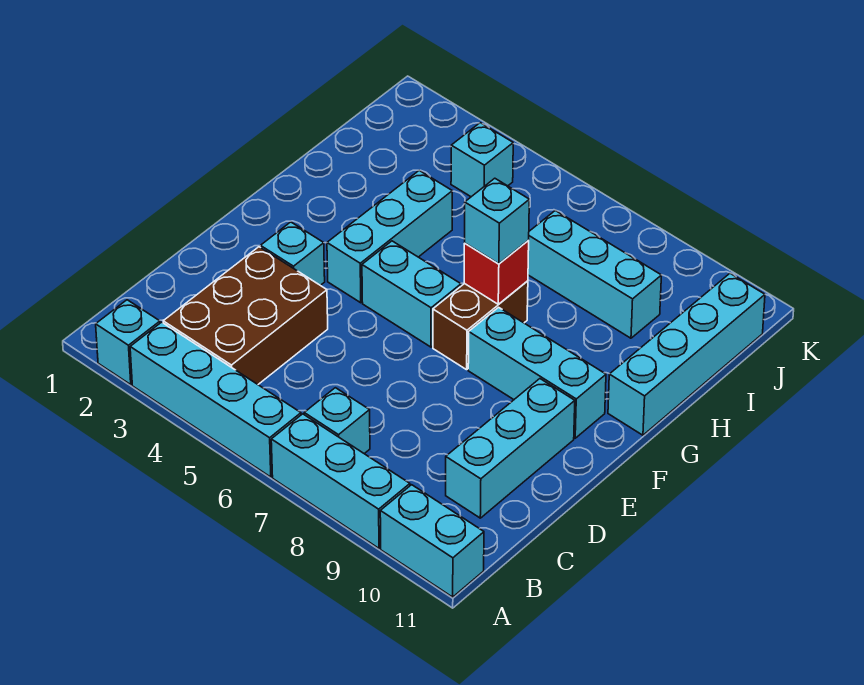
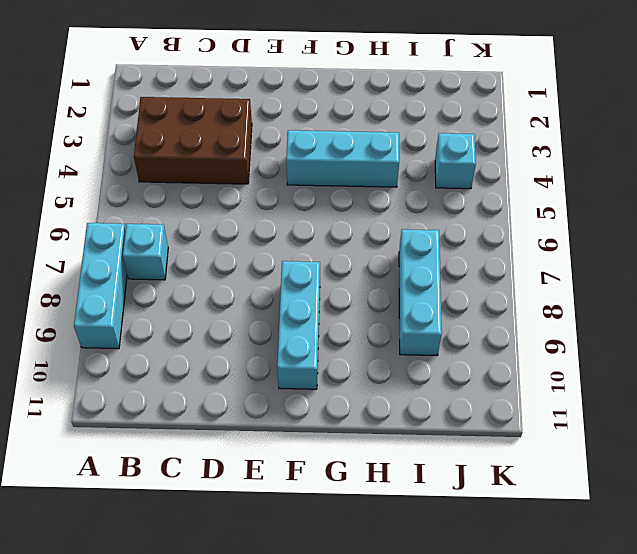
none -> cyan brick A2 level 1
none -> cyan brick A3:A6 level 1
none -> cyan brick A10:A11 level 1

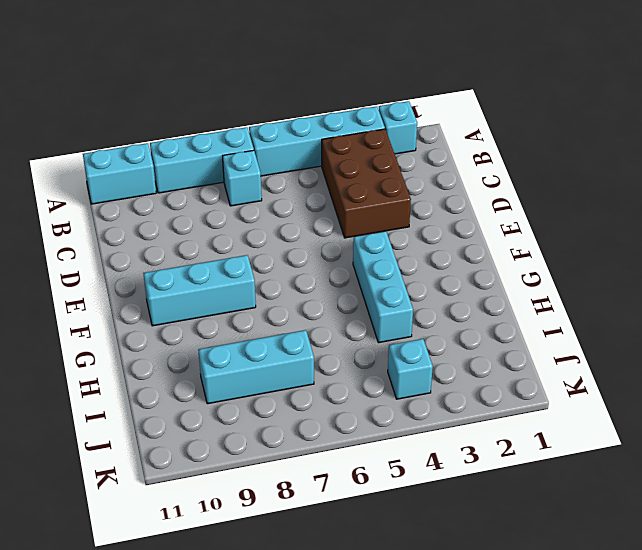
none -> cyan brick C10:E10 level 1
none -> cyan brick E3 level 1
none -> cyan brick F5:F6 level 1

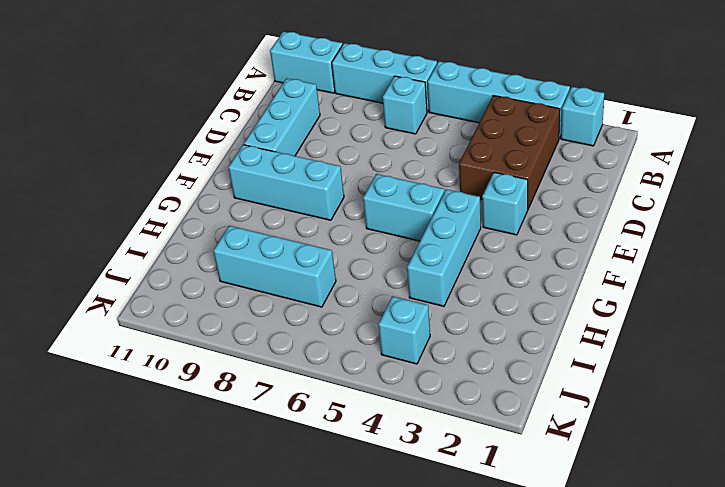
none -> brown brick F7:G7 level 1
none -> cyan brick G11:J11 level 1
none -> red brick G7 level 2

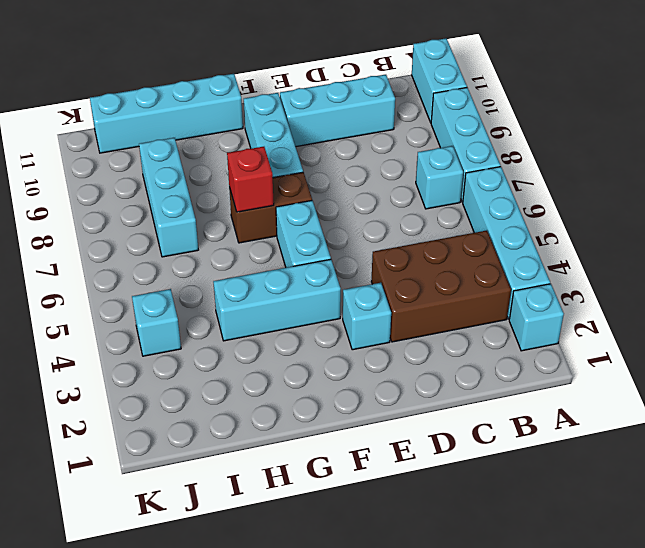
none -> cyan brick G7 level 3

